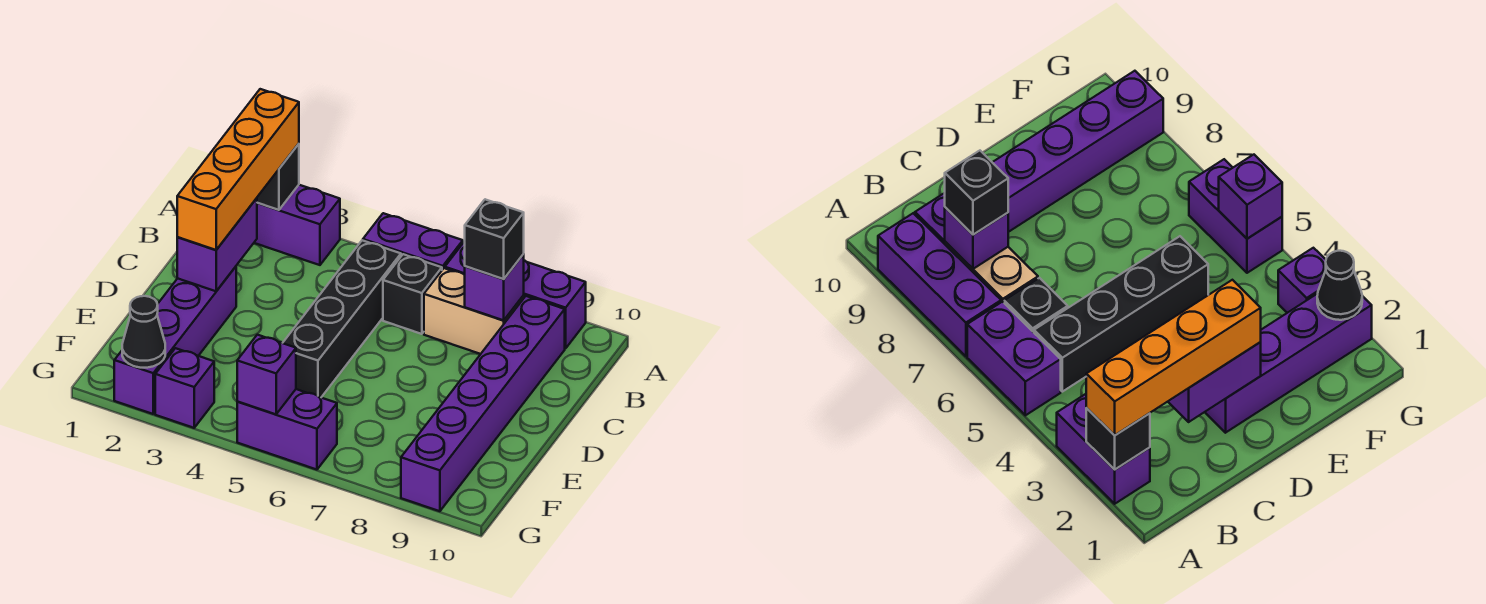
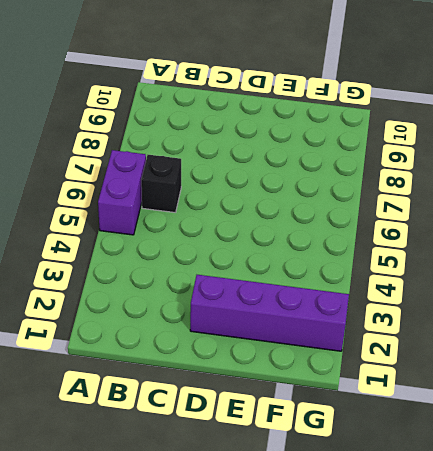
none -> purple brick A2:A3 level 1
none -> purple brick A7:A9 level 1
none -> black brick B5:E5 level 1

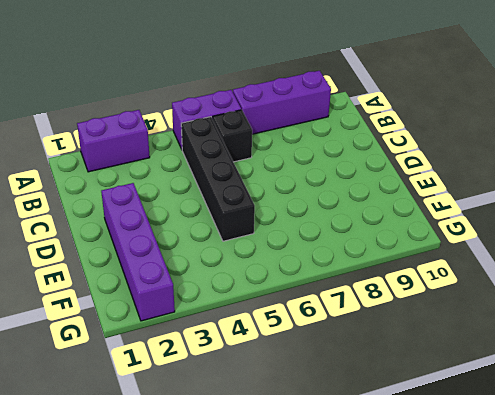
none -> tan brick B7:B8 level 1
none -> purple brick B9:G9 level 1
none -> purple brick G3 level 1

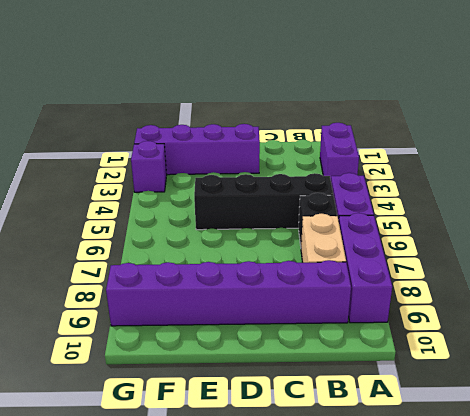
none -> purple brick G5:G6 level 1
none -> black brick A2 level 2
none -> purple brick B8 level 2

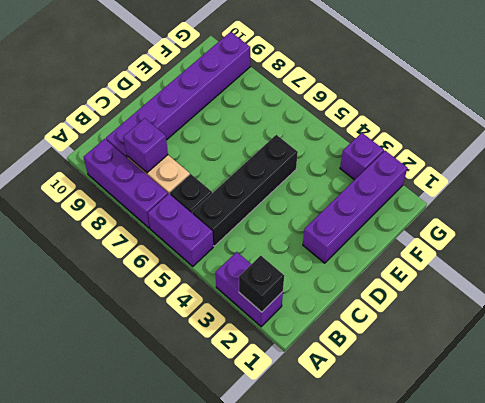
none -> purple brick G5:G6 level 1
none -> purple brick C2:D2 level 2
none -> black cone G2 level 2

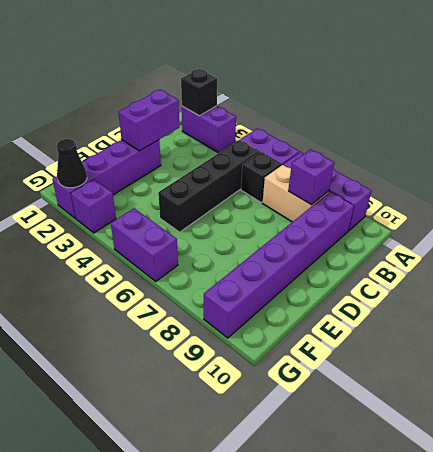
none -> purple brick G5 level 2
none -> orange brick A2:D2 level 3
none -> black brick B8 level 3

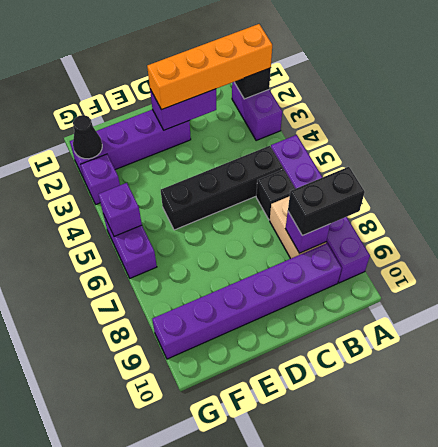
black brick A8:B8 level 3 -> black brick B8 level 3

